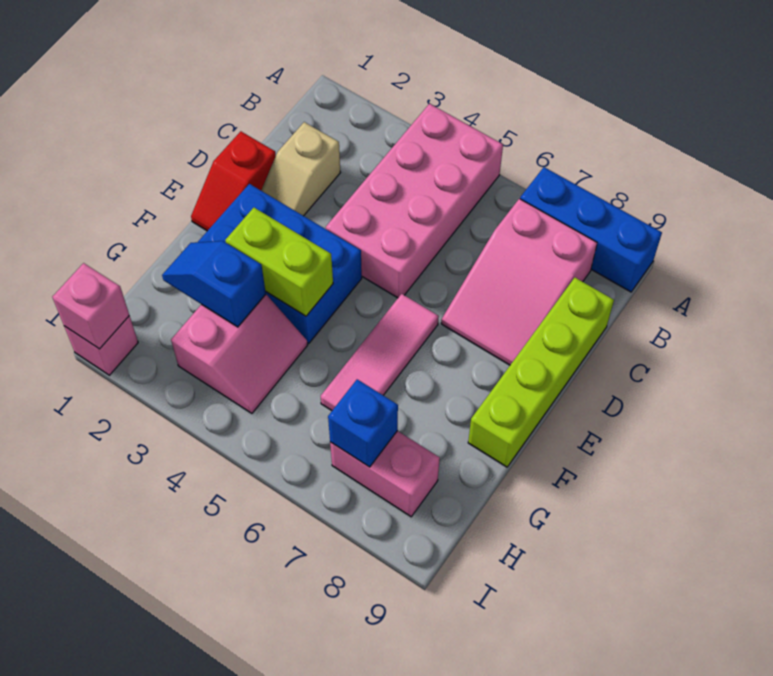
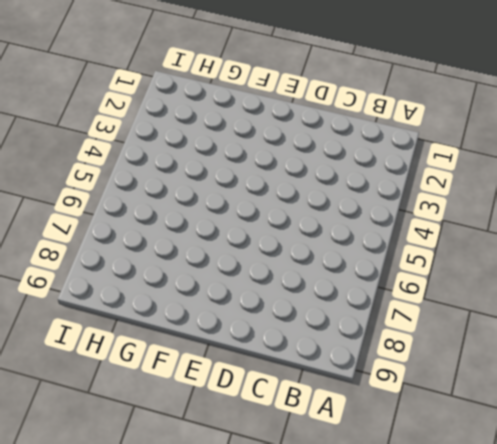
none -> pink brick A4:D5 level 1
none -> blue brick A7:A9 level 1
none -> pink slope B7:D8 level 1 top B

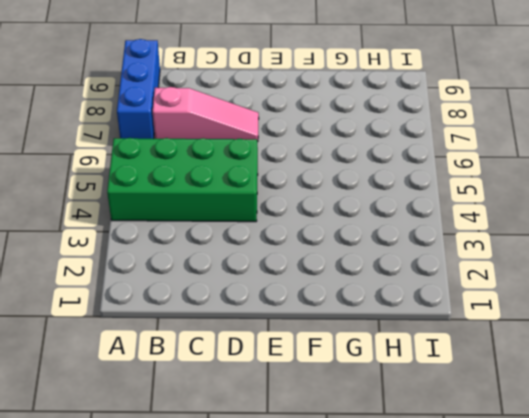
green brick A4:D5 level 1 -> pink brick A4:D5 level 1
pink slope B7:D7 level 1 top B -> pink slope B7:D8 level 1 top B
none -> tan slope C2:D2 level 1 top C
none -> lime brick C9:F9 level 1
none -> red slope D1:E1 level 1 top D

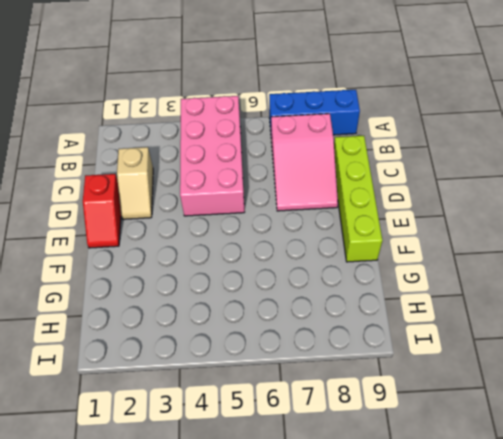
none -> blue brick E2:F4 level 1
none -> pink tile E6:G6 level 1
none -> pink slope G3:H4 level 1 top 3

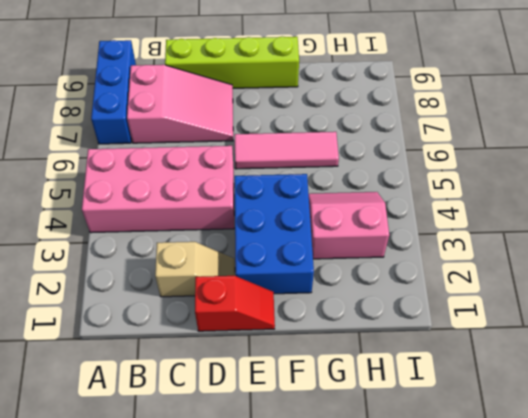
none -> pink brick H7:H8 level 1
none -> pink brick I1 level 1
none -> lime brick F3:F4 level 2

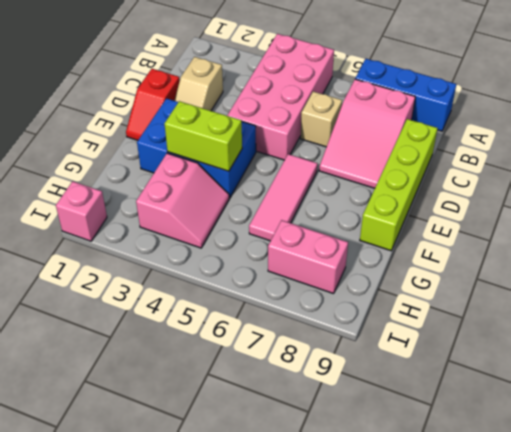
tan brick C6 level 1 -> none
none -> blue slope G2:G3 level 2 top 3
none -> blue brick H7 level 2
none -> pink brick I1 level 2

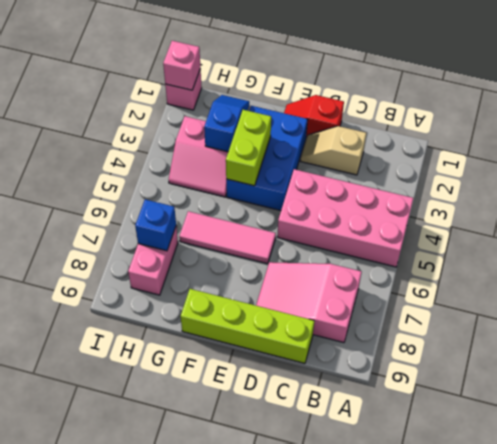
none -> blue brick A7:A9 level 1

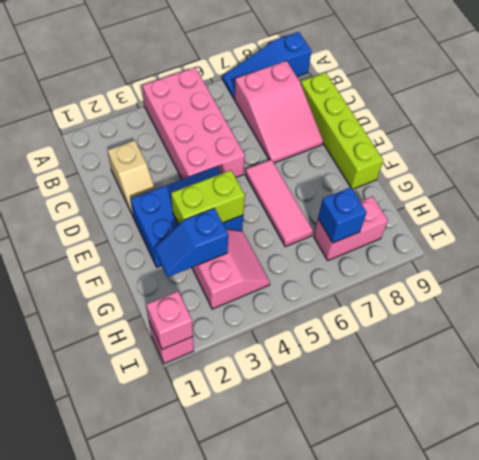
blue slope A7:A9 level 1 top 9 -> blue brick A7:A9 level 1
none -> red slope D1:E1 level 1 top D

